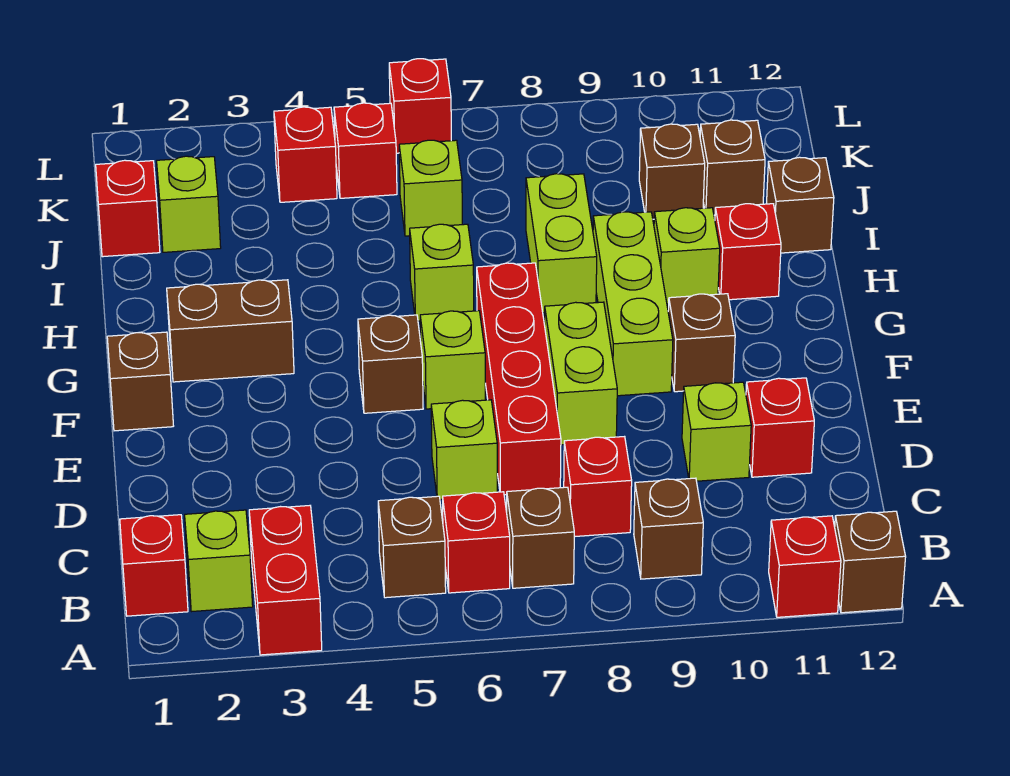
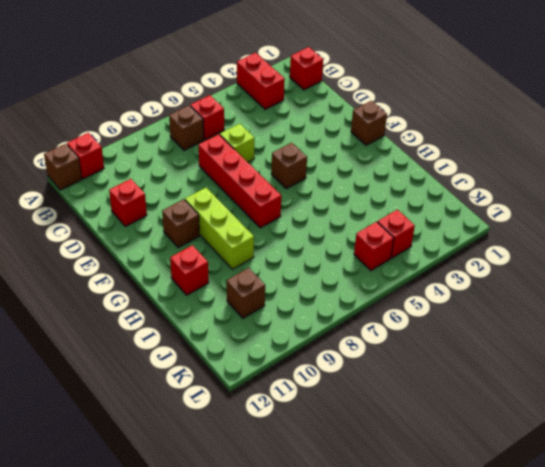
none -> lime brick B2 level 1
none -> brown brick B5 level 1
none -> brown brick B9 level 1
none -> red brick C8 level 1

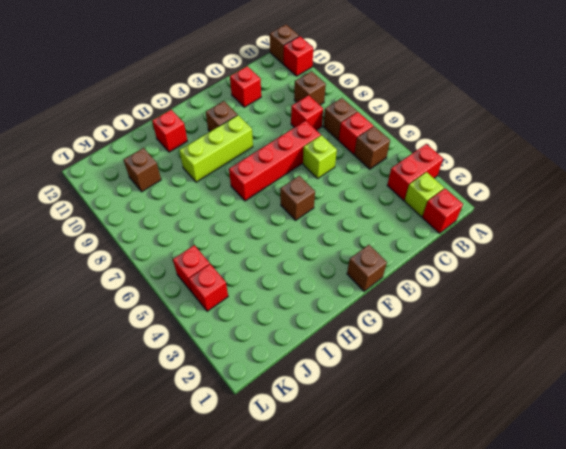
none -> lime brick D10 level 1
none -> lime brick E8:F8 level 1
none -> lime brick F6 level 1
none -> brown brick G2:G3 level 1

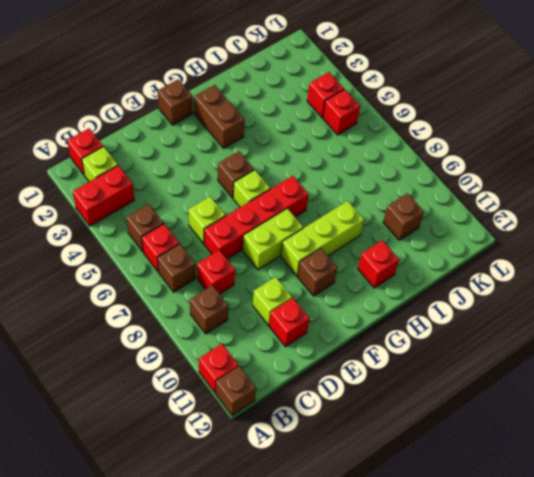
none -> lime brick H6 level 1
none -> lime brick H8:I8 level 1
none -> lime brick H10 level 1
none -> brown brick I12 level 1

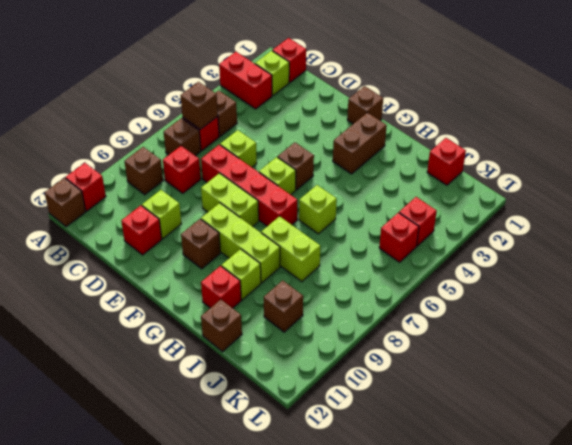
brown brick B6 level 2 -> brown brick J11 level 1
none -> lime brick J2 level 1
none -> lime brick J6 level 1
none -> red brick L6 level 1

